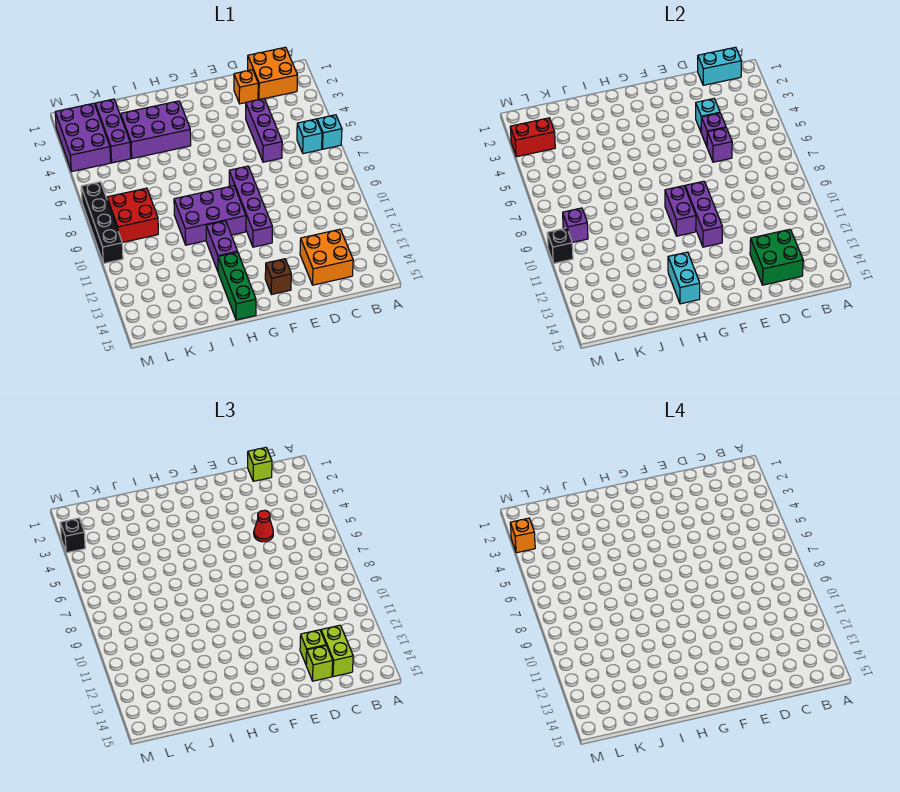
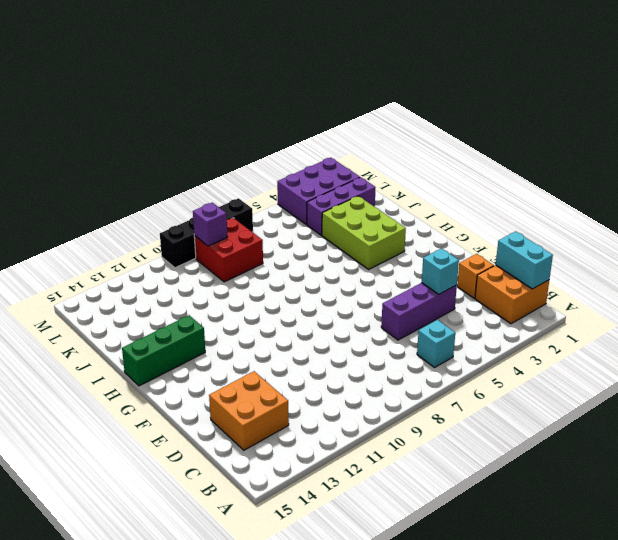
lime brick H3:J4 level 1 -> purple brick H3:J4 level 1
none -> cyan brick A6 level 1
none -> purple brick F8:F11 level 1
none -> brown brick F14 level 1
none -> purple brick G9:I10 level 1

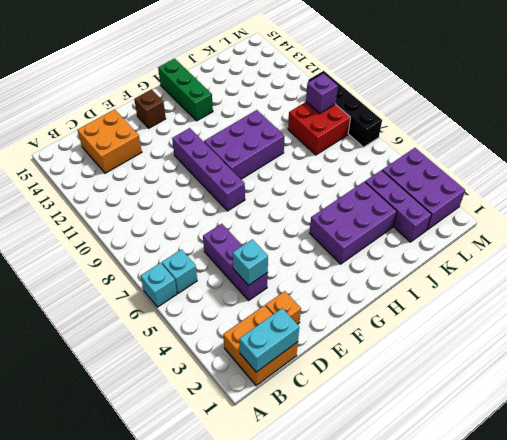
none -> purple brick H11:H12 level 1
none -> green brick C13:D14 level 2
none -> purple brick D5 level 2
none -> purple brick D6 level 2

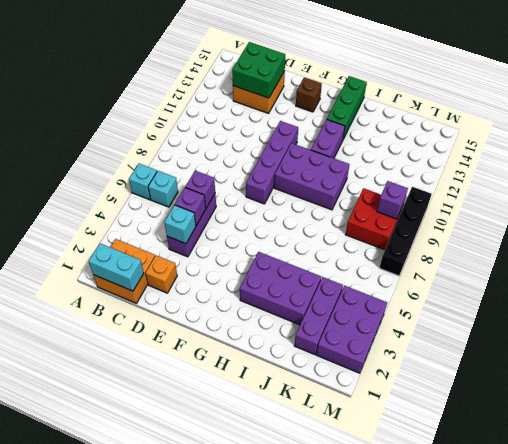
none -> purple brick F9:F11 level 2
none -> purple brick G9:G10 level 2
none -> cyan brick H13:H14 level 2
none -> red brick L3:M3 level 2

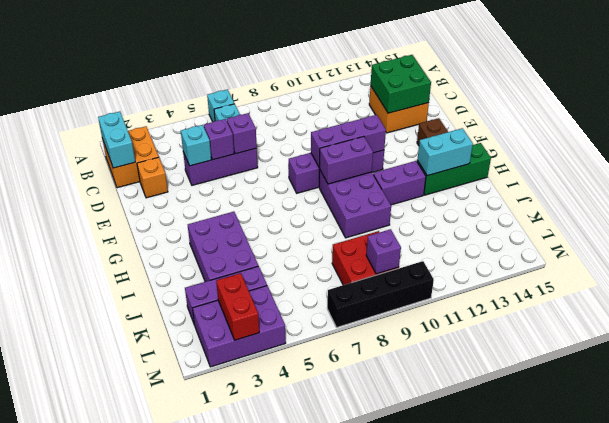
none -> black brick M10 level 2
none -> lime brick C1 level 3
none -> lime brick C13:C14 level 3
none -> red cone D5 level 3

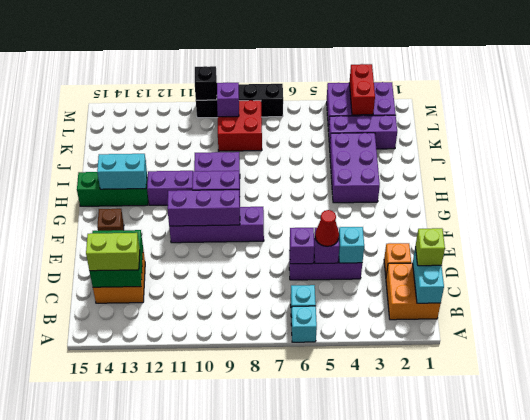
none -> lime brick D13 level 3
none -> lime brick D14 level 3
none -> black brick M3 level 3
none -> orange brick M3 level 4

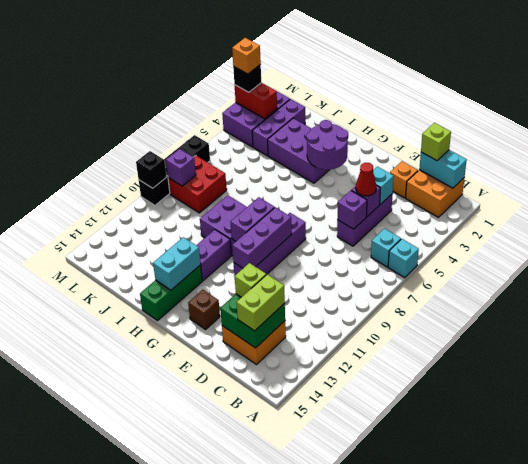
purple round brick G3:H4 level 2 -> none
none -> lime brick D14 level 3

